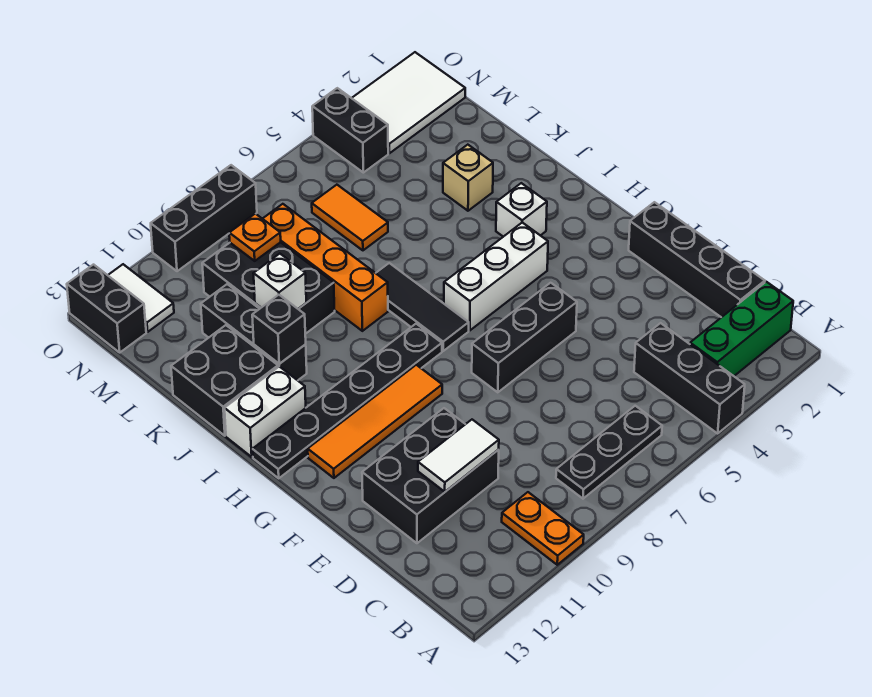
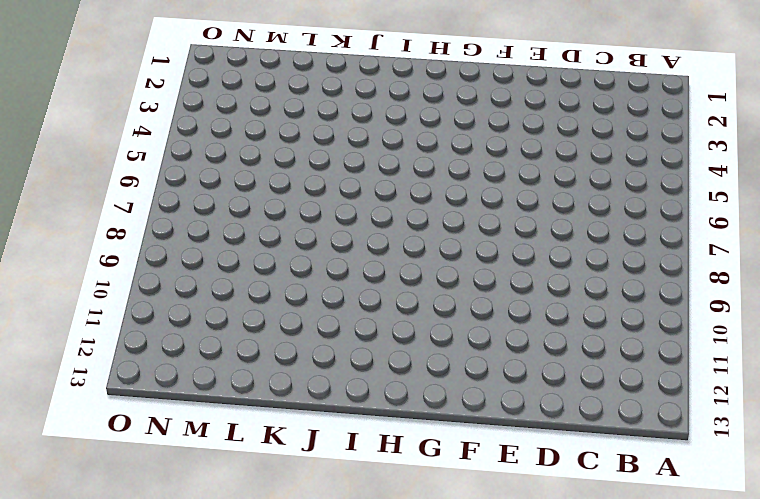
none -> black brick A4:C4 level 1
none -> orange plate A10:B10 level 1
none -> green brick B1:B3 level 1

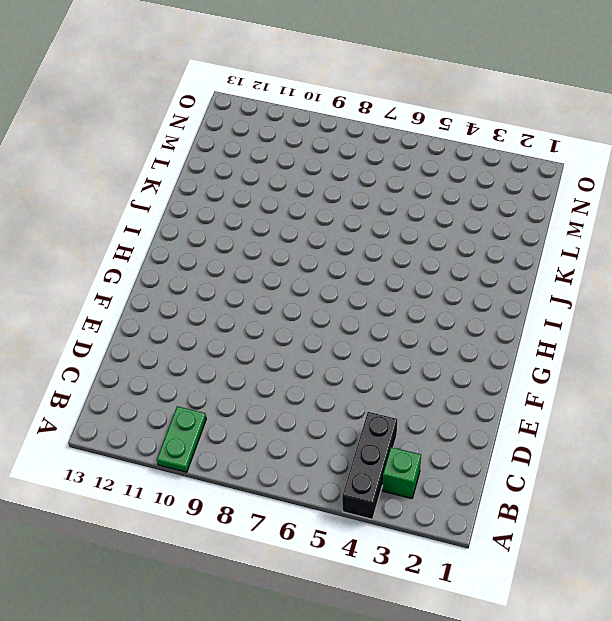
green plate A10:B10 level 1 -> orange plate A10:B10 level 1
green brick B3 level 1 -> green brick B1:B3 level 1
none -> black plate B6:B8 level 1
none -> black brick C1:F1 level 1
none -> black brick D10:E12 level 1

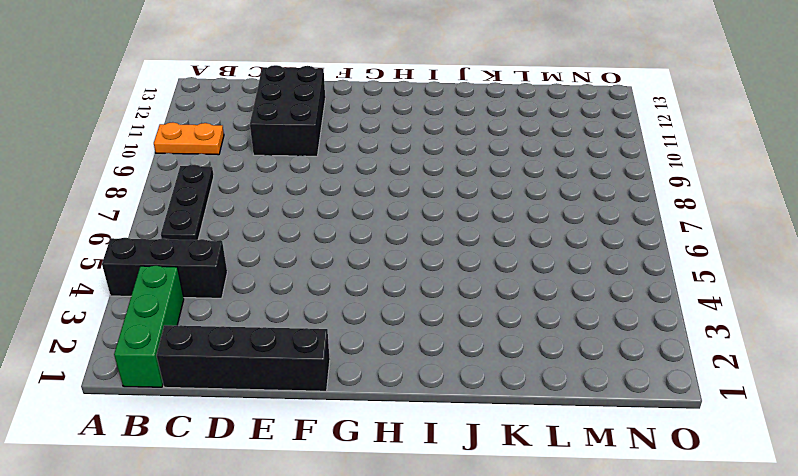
none -> black brick F5:F7 level 1
none -> orange tile G9:G12 level 1
none -> white brick H4:H6 level 1

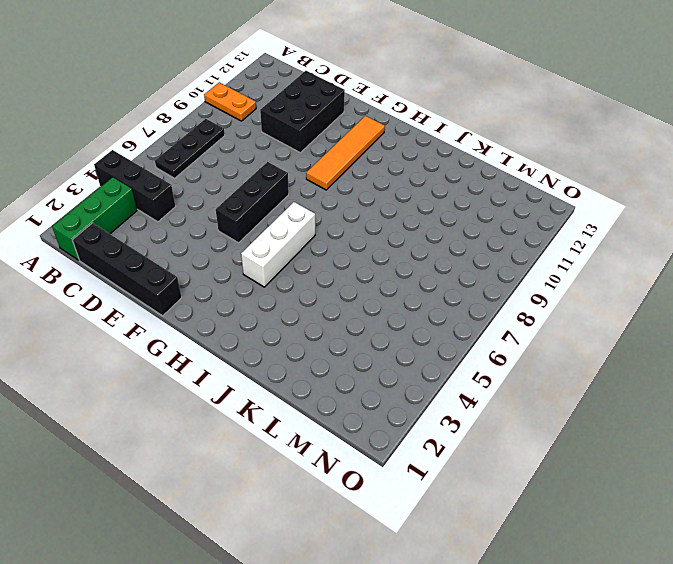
none -> black tile H7:J7 level 1
none -> black plate H8:H13 level 1
none -> white brick I3 level 1

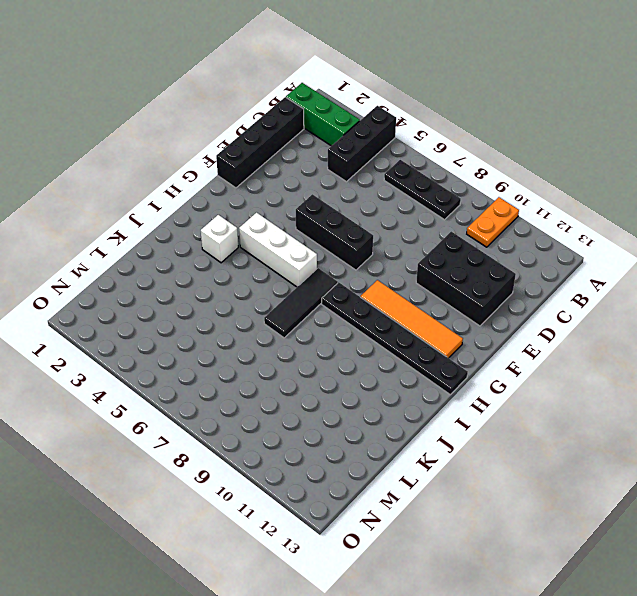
none -> white brick I12:I13 level 1
none -> orange brick J8:M8 level 1
none -> black brick J11:L11 level 1

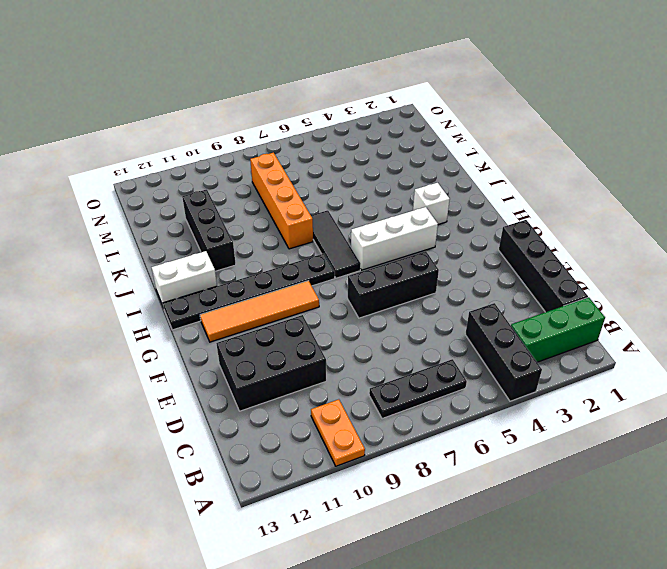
none -> black brick J12:K13 level 1
none -> tan brick K3 level 1
none -> black brick K9:M10 level 1

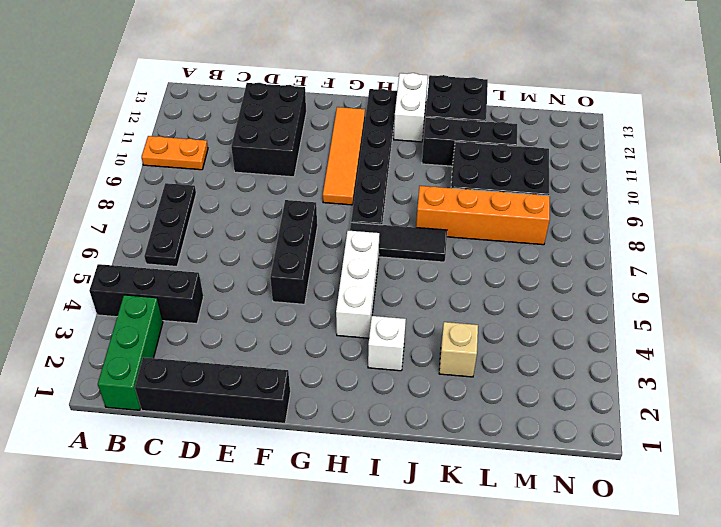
none -> orange tile L6:M6 level 1
none -> white tile N1:O3 level 1
none -> black brick N4:O4 level 1

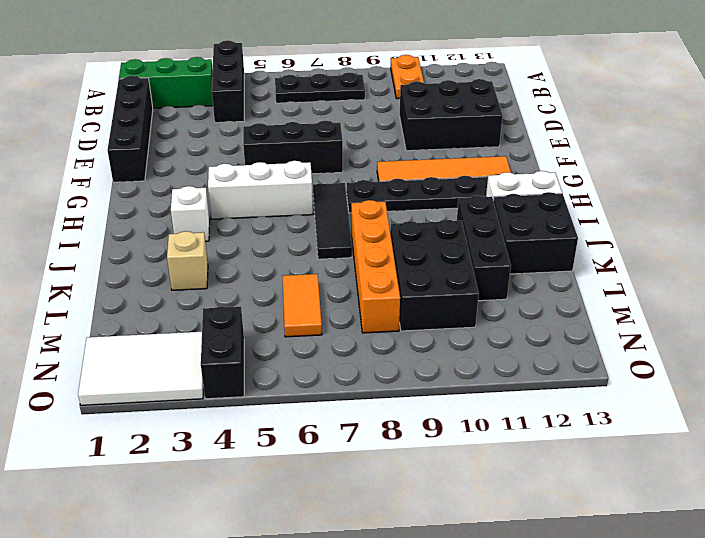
none -> white tile N12:O12 level 1
none -> black brick N13:O13 level 1
none -> black brick O8:O10 level 1

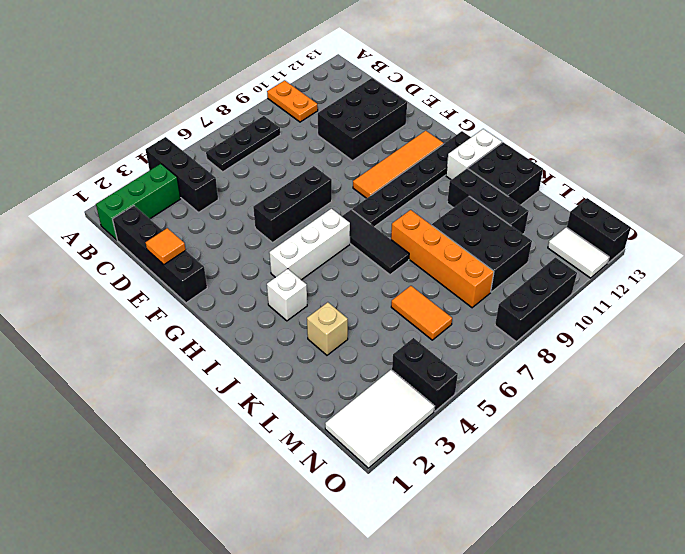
orange tile E1 level 2 -> none
none -> white tile D10:D11 level 2
none -> black brick J11 level 2
none -> white brick K10 level 2

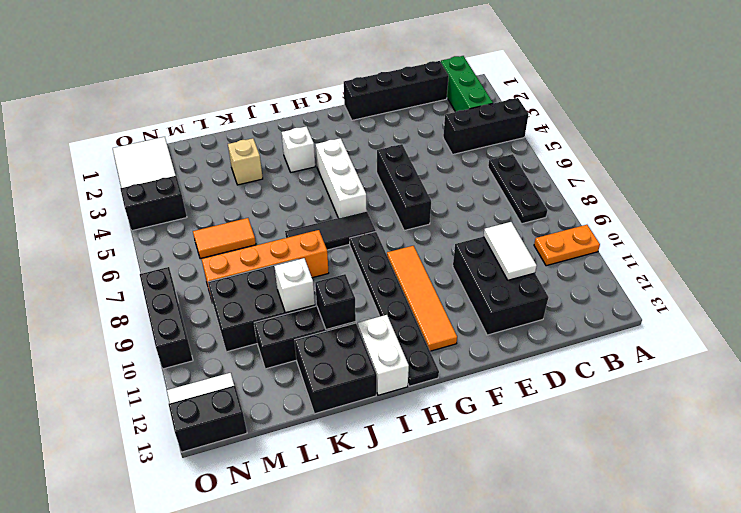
none -> orange plate M9 level 2

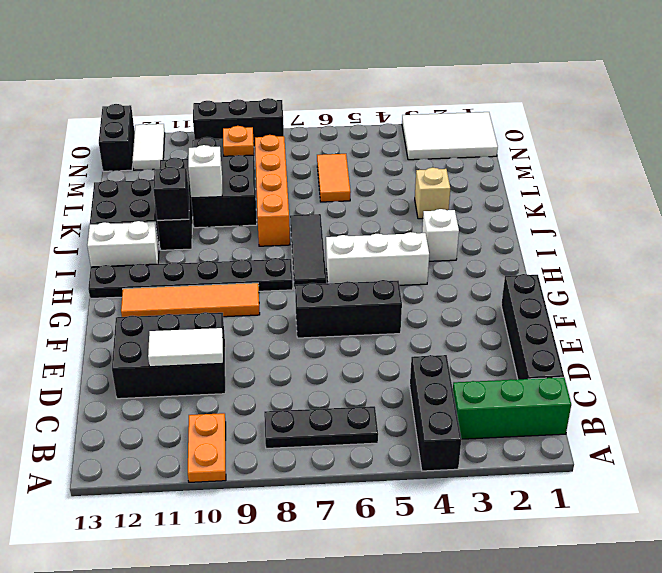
none -> black brick N4:O4 level 1

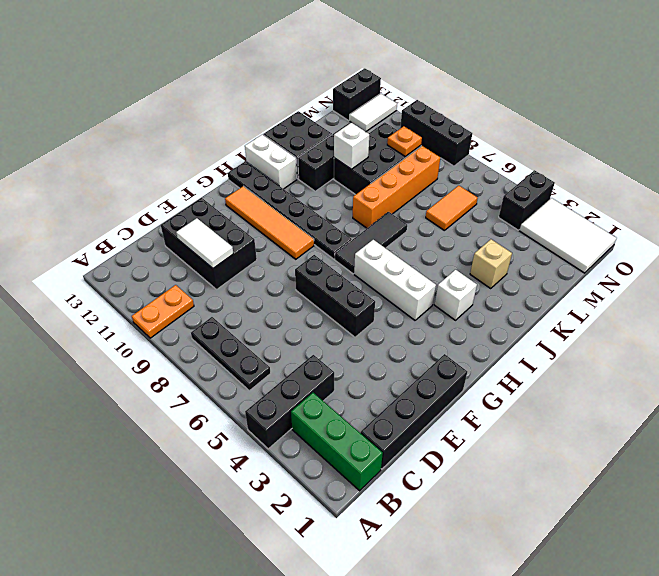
none -> black brick J11 level 2

